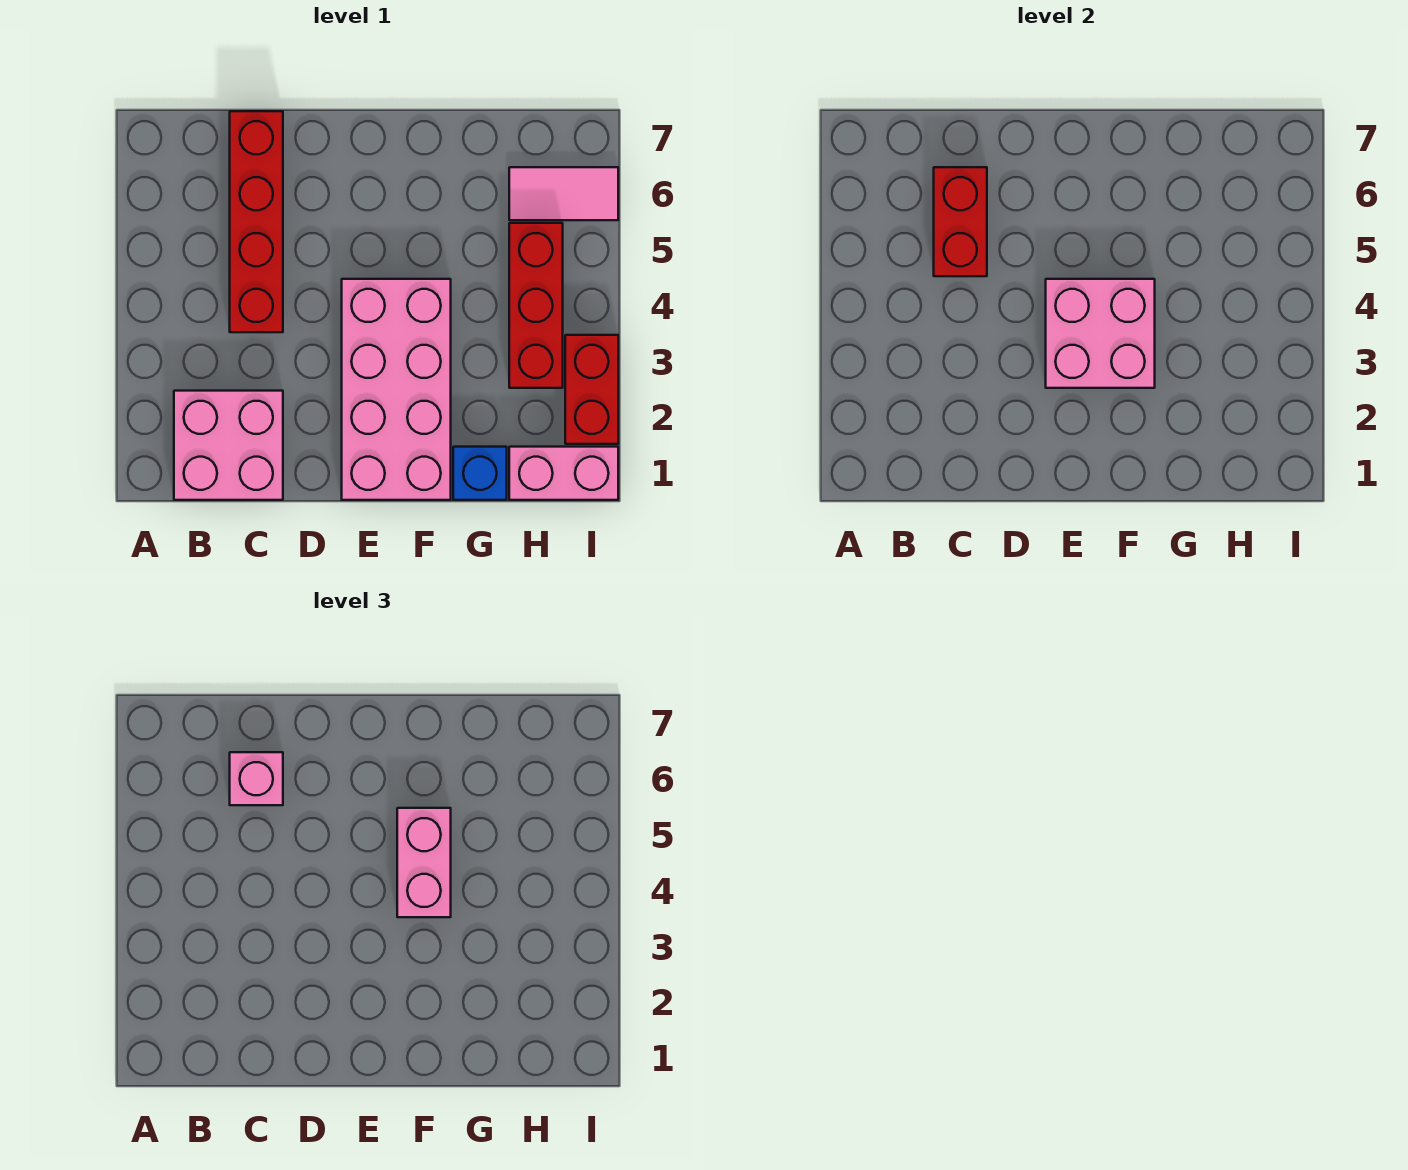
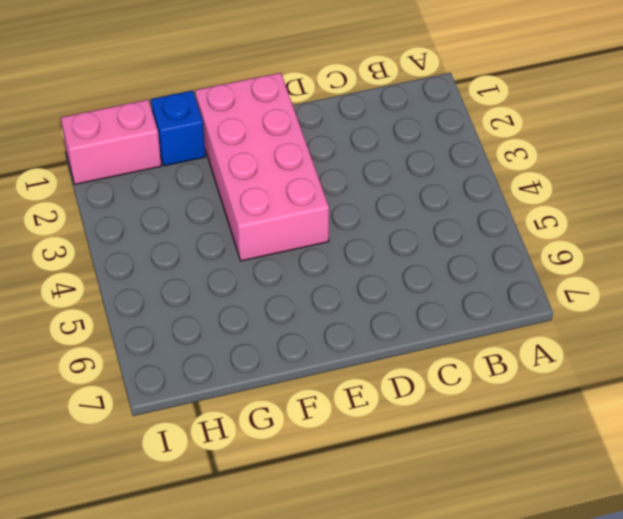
none -> pink brick B1:C2 level 1
none -> red brick C4:C7 level 1
none -> red brick H3:H5 level 1

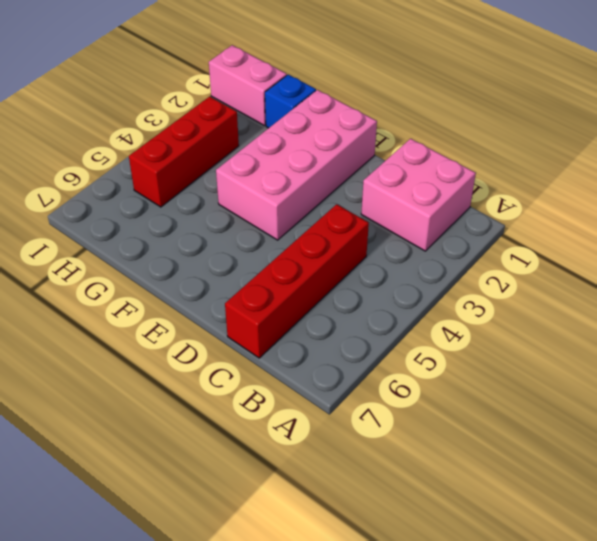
none -> pink tile H6:I6 level 1
none -> red brick I2:I3 level 1
none -> red brick C5:C6 level 2

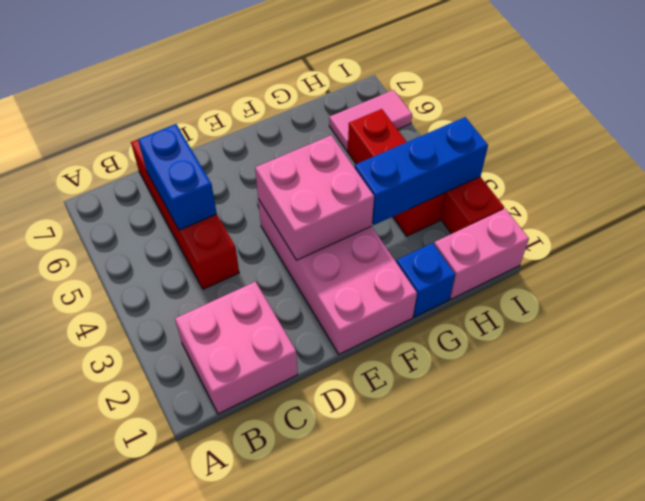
blue brick C5:C6 level 2 -> red brick C5:C6 level 2
blue brick G3:I3 level 2 -> none
none -> pink brick C6 level 3
none -> pink brick F4:F5 level 3

